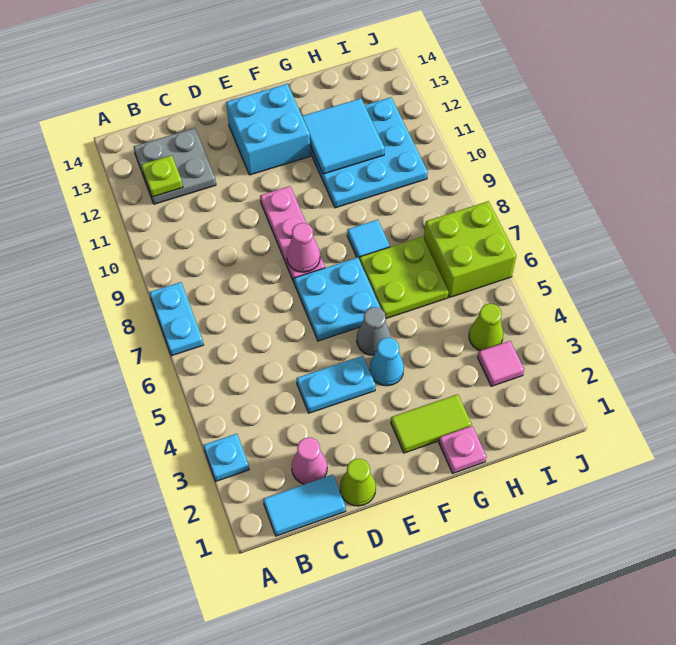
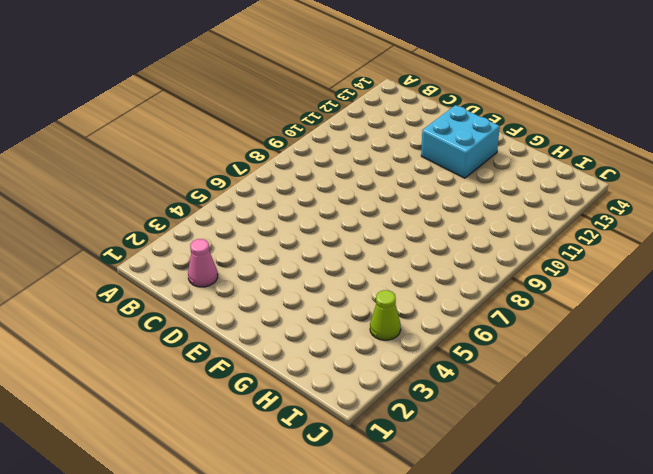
none -> cyan plate A3 level 1
none -> cyan plate A7:A8 level 1
none -> cyan tile B1:C1 level 1

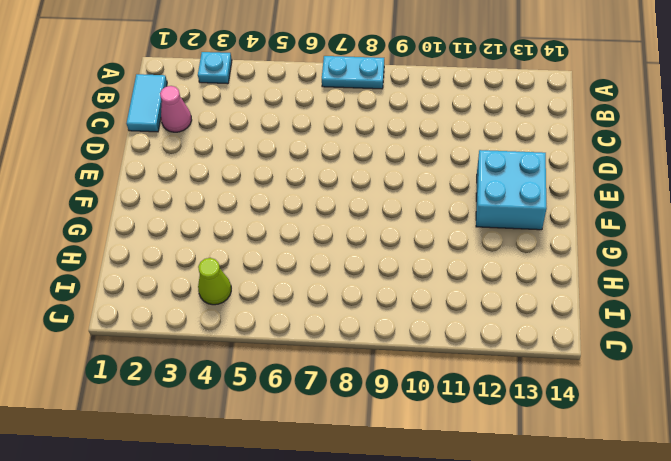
none -> grey plate B12:C13 level 1
none -> lime cone D1 level 1
none -> cyan plate D4:E4 level 1

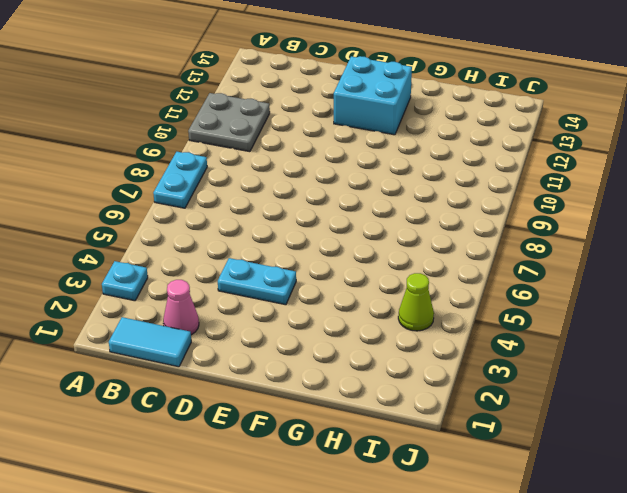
grey plate A10:B11 level 1 -> grey plate B12:C13 level 1
none -> lime cone D1 level 1
none -> cyan plate E6:F7 level 1
none -> pink plate E8:E10 level 1

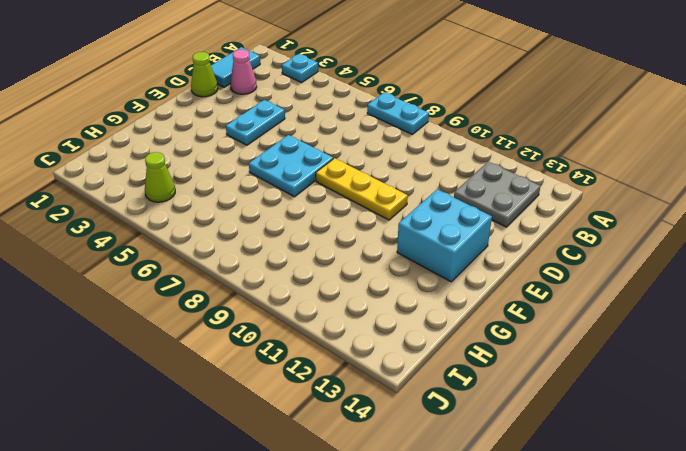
yellow plate E8:E10 level 1 -> pink plate E8:E10 level 1
none -> lime tile F2:G2 level 1
none -> cyan cone F4 level 1
none -> grey cone F5 level 1

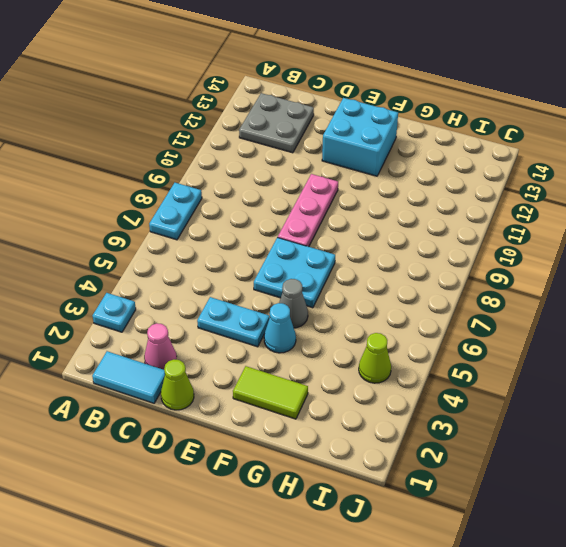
none -> pink plate G1 level 1
none -> lime plate G6:H7 level 1
none -> cyan tile G8 level 1

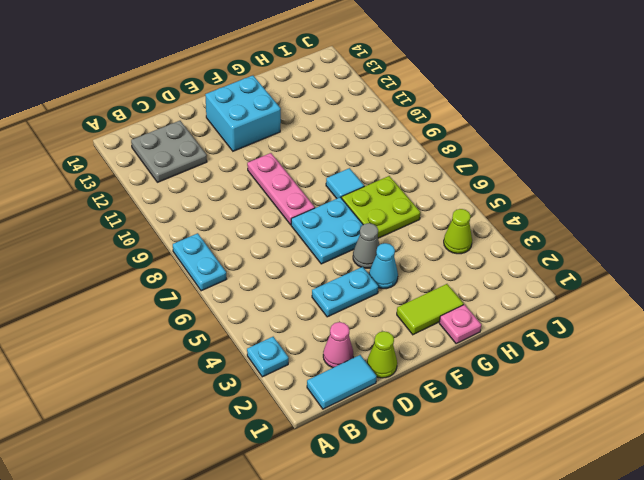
none -> cyan plate G10:I12 level 1
none -> pink tile I3 level 1
none -> lime brick I6:J7 level 1

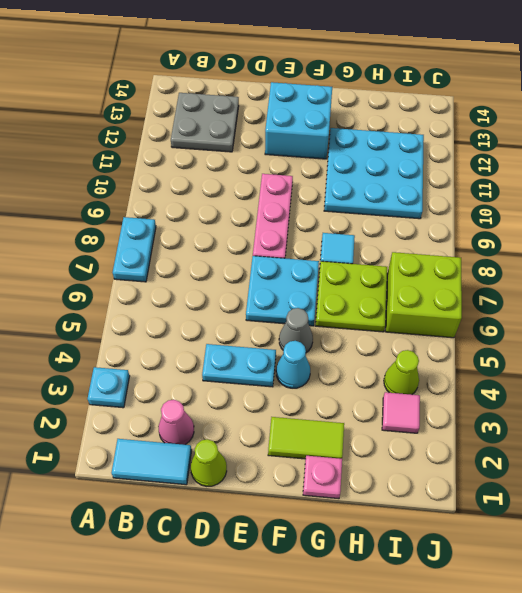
none -> lime plate B12 level 2
none -> pink cone E8 level 2
none -> cyan tile G11:H12 level 2

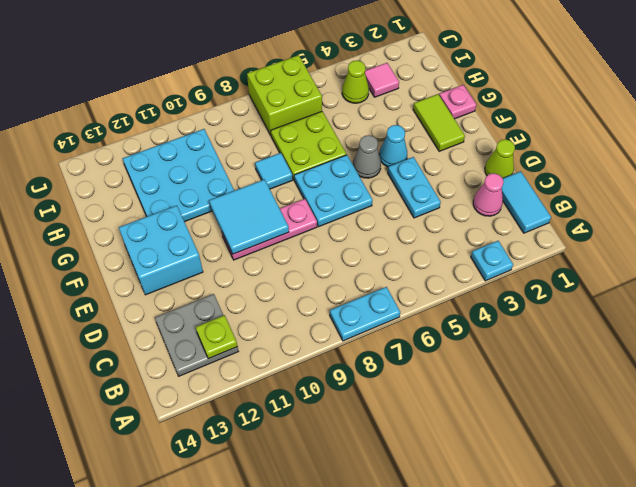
cyan tile E9:F10 level 2 -> cyan tile G11:H12 level 2
none -> pink cone E8 level 2

